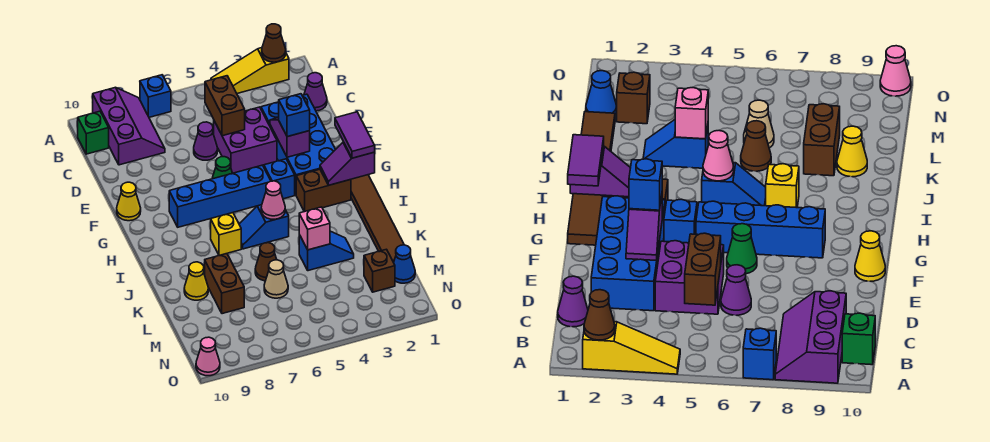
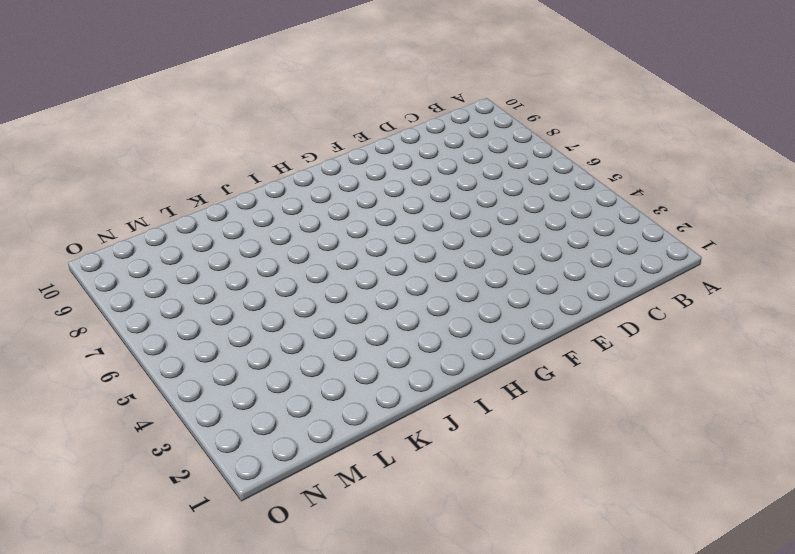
none -> yellow slope A2:A4 level 1 top 2
none -> blue brick A7 level 1
none -> purple slope A8:C9 level 1 top 9
none -> green brick B10 level 1

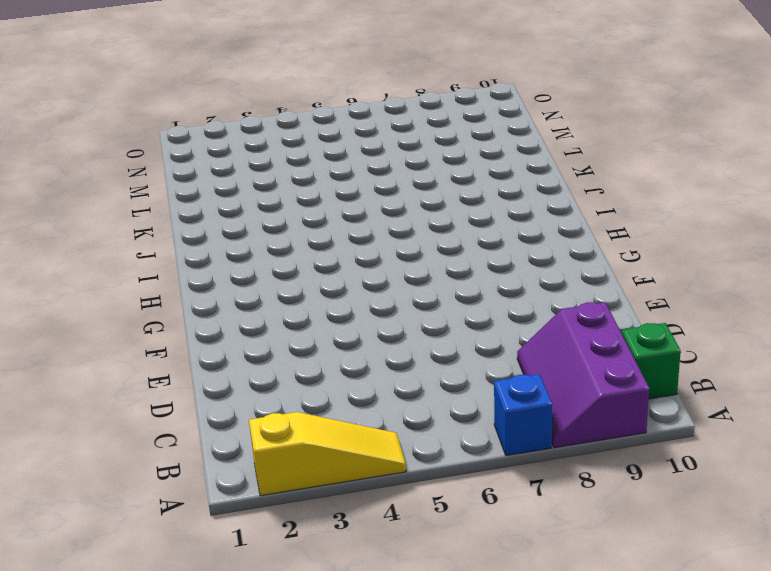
none -> purple cone C1 level 1
none -> blue brick D2:G3 level 1
none -> purple brick D4:E5 level 1
none -> purple cone D6 level 1

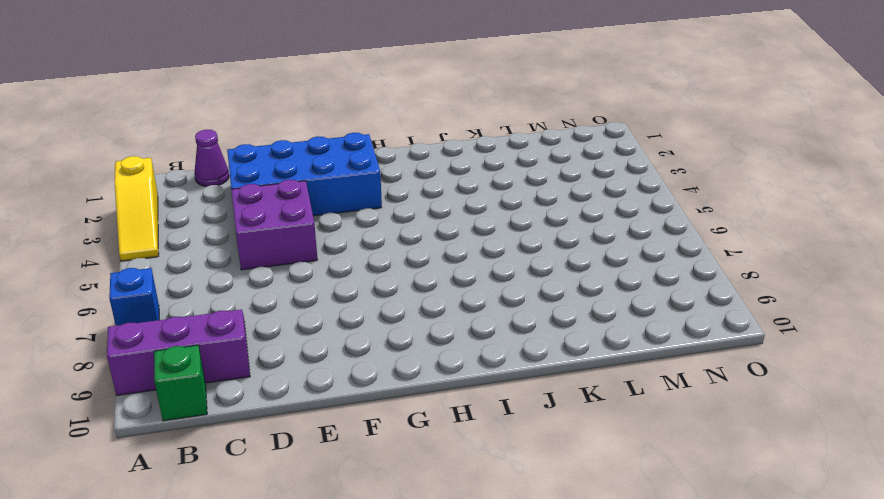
none -> purple cone D6 level 1
none -> green cone F6 level 1
none -> yellow cone F10 level 1
none -> brown tile G1:L1 level 1

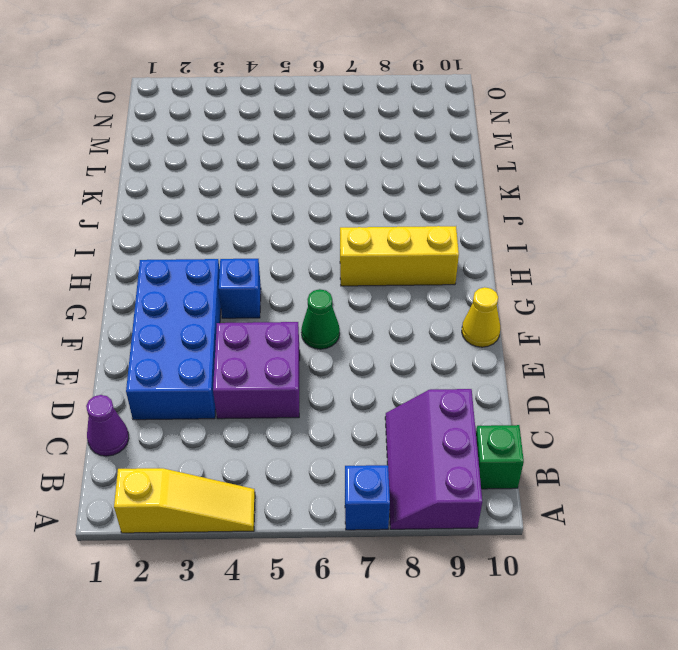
yellow brick H7:H9 level 1 -> none
none -> purple cone D6 level 1
none -> brown tile G1:L1 level 1
none -> blue brick G5:G8 level 1
none -> brown brick H2:H3 level 1

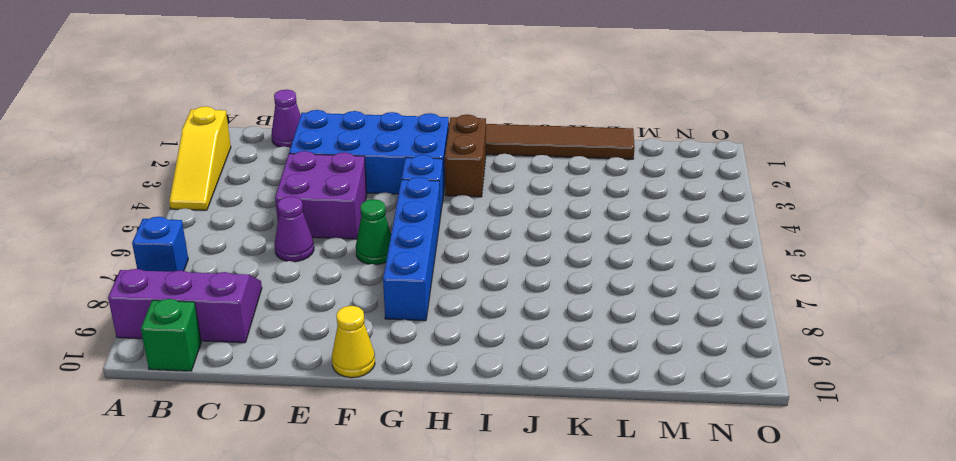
none -> blue slope I5:I6 level 1 top 5
none -> yellow brick I7 level 1
none -> blue slope K3:K4 level 1 top 4
none -> brown cone K6 level 1

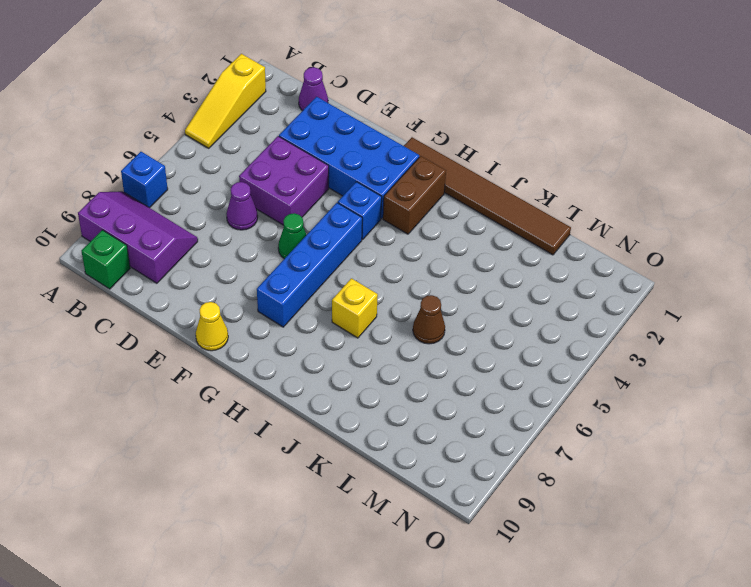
none -> blue slope I5:I6 level 1 top 5
none -> blue slope K3:K4 level 1 top 4
none -> brown brick K8:L8 level 1
none -> yellow cone K9 level 1

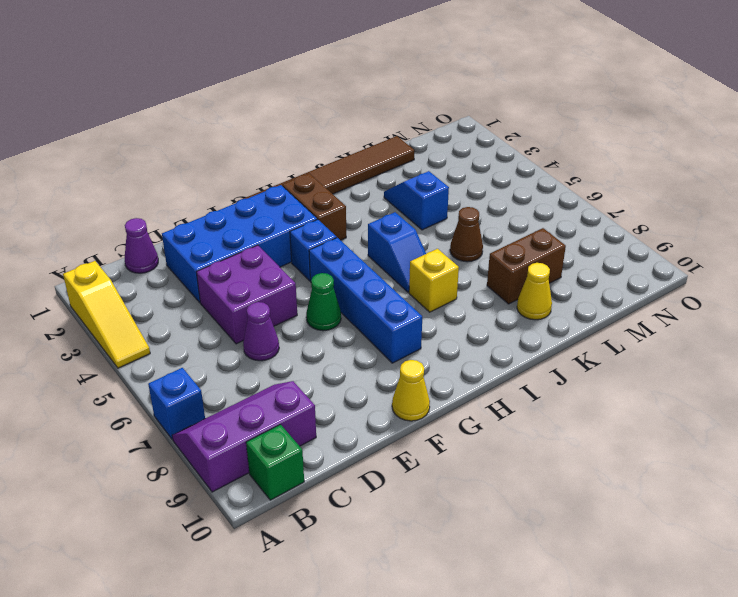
none -> tan cone L6 level 1
none -> blue cone M1 level 1
none -> brown brick M2 level 1
none -> pink cone O10 level 1

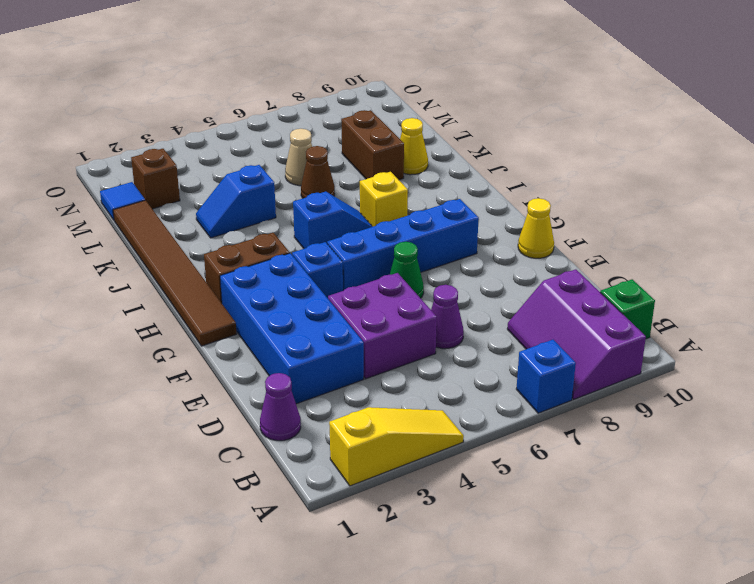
blue tile M1 level 1 -> blue cone M1 level 1
none -> pink cone O10 level 1
none -> brown cone A2 level 2
none -> brown brick C5:D5 level 2
none -> purple slope E3:F3 level 2 top F

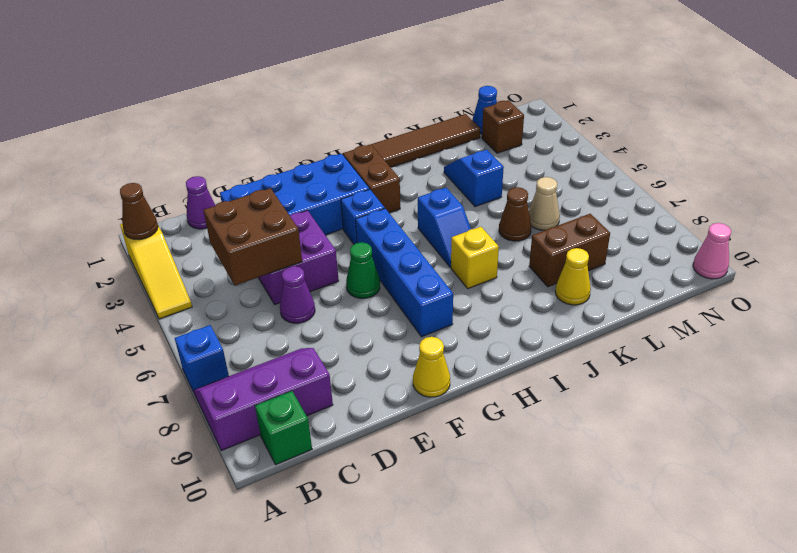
brown brick C4:D5 level 2 -> brown brick C5:D5 level 2
none -> purple slope E3:F3 level 2 top F
none -> purple slope H1:H2 level 2 top 1
none -> pink cone I5 level 2
none -> pink brick K4 level 2

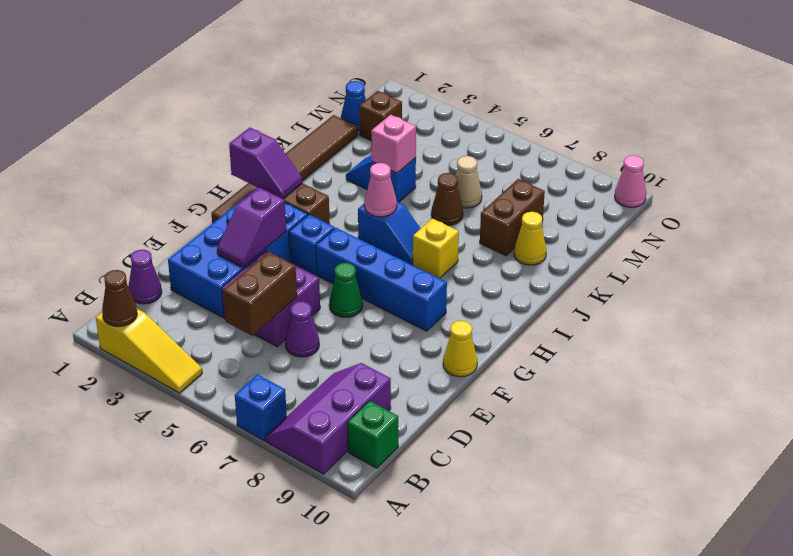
none -> blue brick F3 level 3
none -> purple tile G1:H1 level 3

